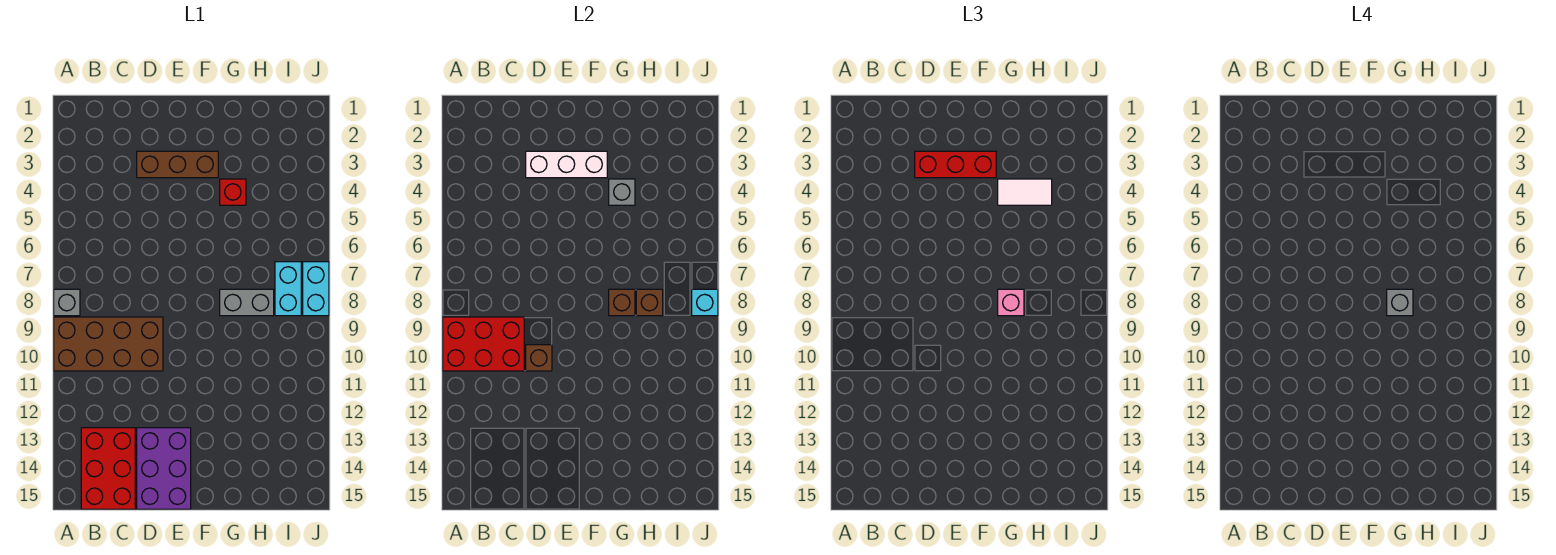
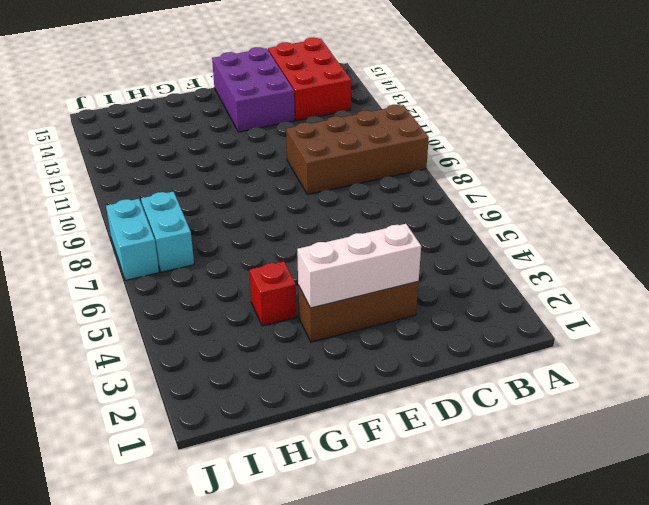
none -> grey brick A8 level 1
none -> grey brick G8:H8 level 1
none -> red brick A9:C10 level 2

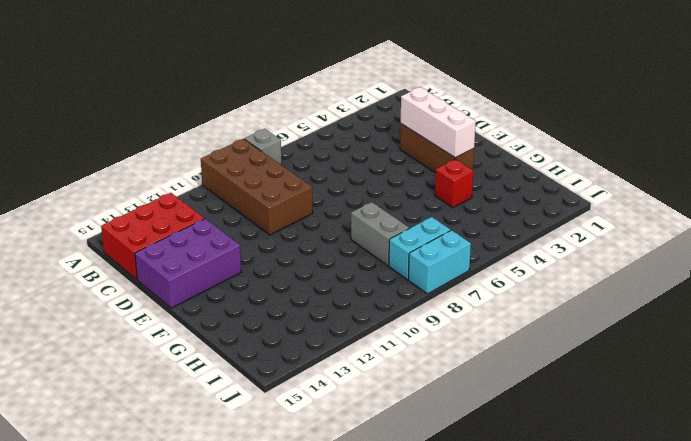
none -> red brick A9:C10 level 2
none -> brown brick D10 level 2
none -> grey brick G4 level 2

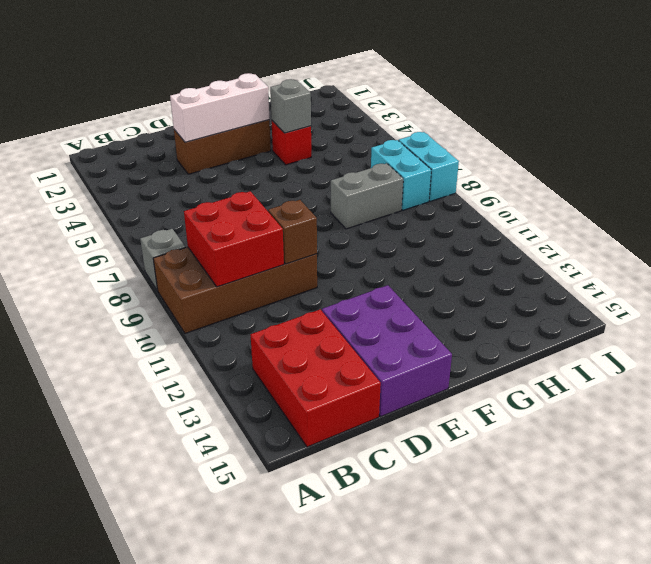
red brick B9:C10 level 2 -> red brick A9:C10 level 2
none -> brown brick G8 level 2
none -> brown brick H8 level 2
none -> cyan brick J8 level 2

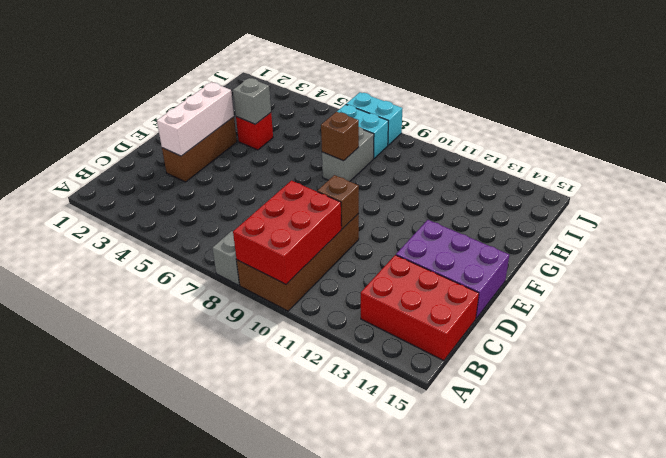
none -> brown brick H8 level 2
none -> cyan brick J8 level 2
none -> red brick D3:F3 level 3

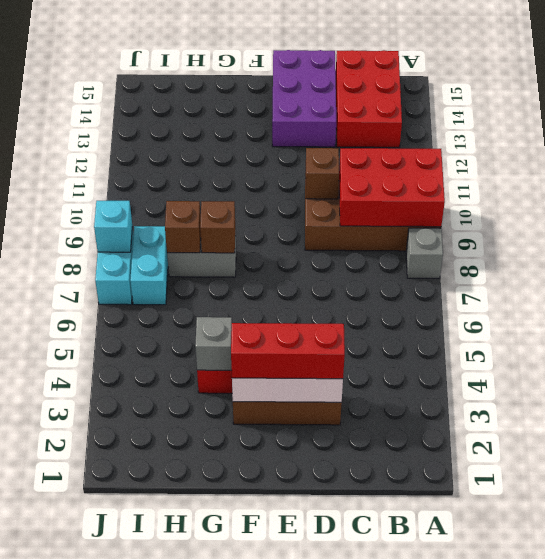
none -> white tile G4:H4 level 3
none -> pink brick G8 level 3
none -> grey brick G8 level 4

